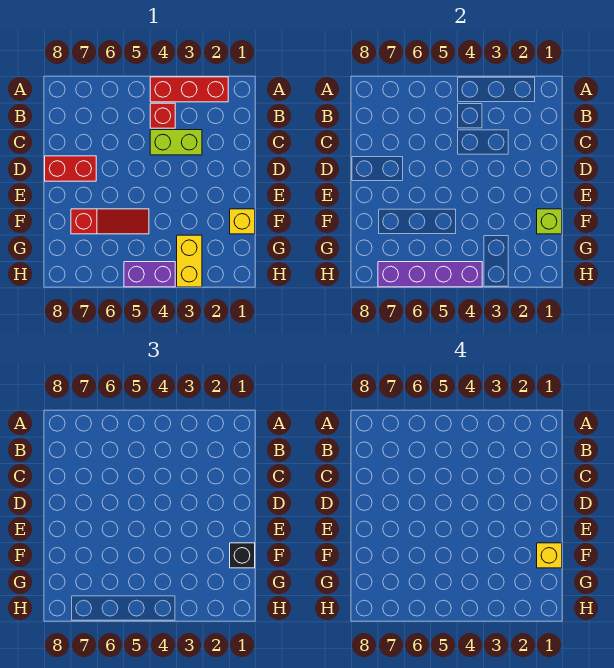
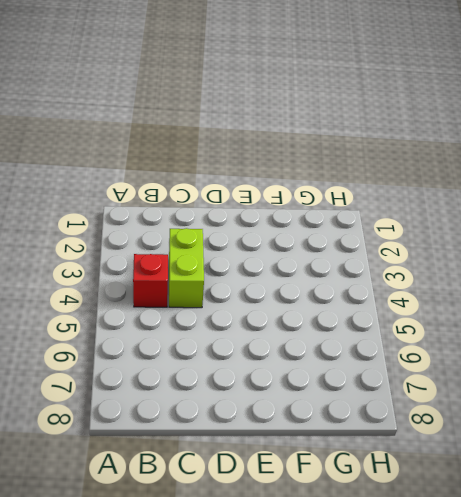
none -> red brick A2:A4 level 1
none -> red brick D7:D8 level 1
none -> yellow brick F1 level 1

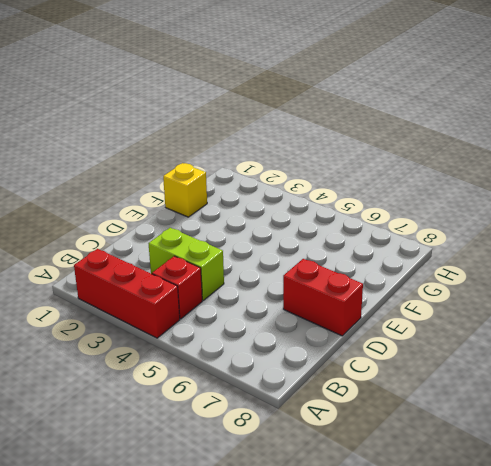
none -> red slope F5:F7 level 1 top 7
none -> yellow brick G3:H3 level 1
none -> purple brick H4:H5 level 1

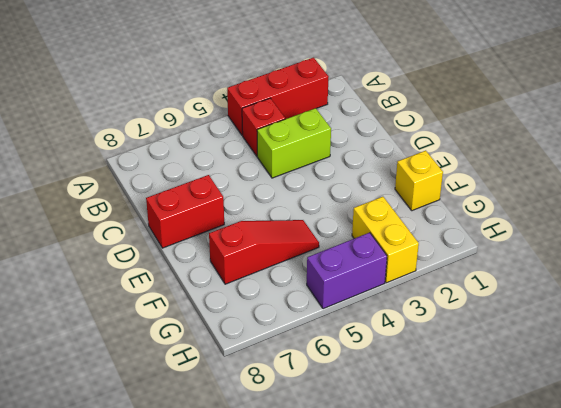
none -> lime brick F1 level 2
none -> purple brick H4:H7 level 2
none -> black brick F1 level 3

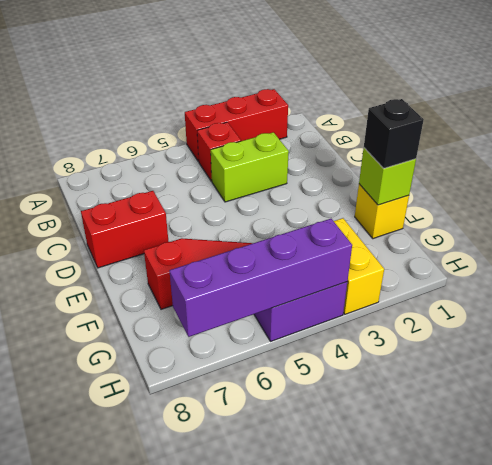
none -> yellow brick F1 level 4

